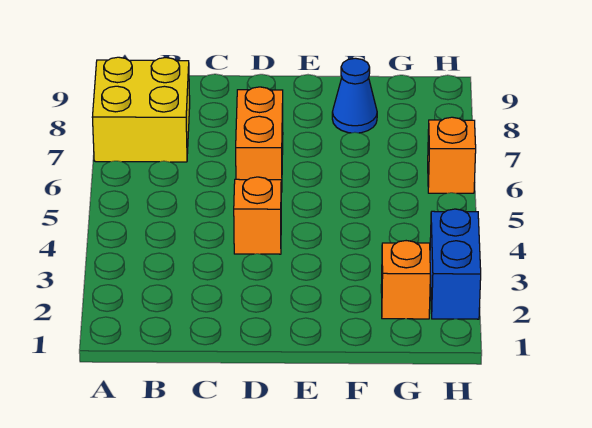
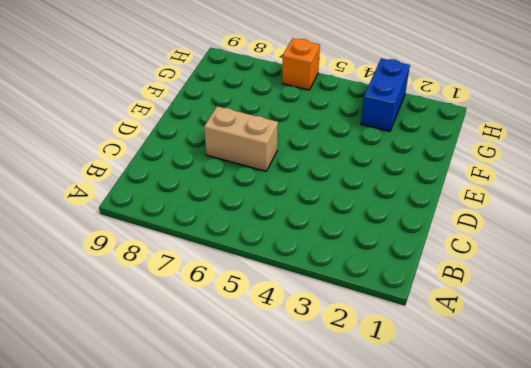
tan brick D6:D7 level 1 -> orange brick D6:D7 level 1
blue brick G3:H3 level 1 -> blue brick H2:H3 level 1
none -> yellow brick A7:B8 level 1
none -> orange brick D4 level 1

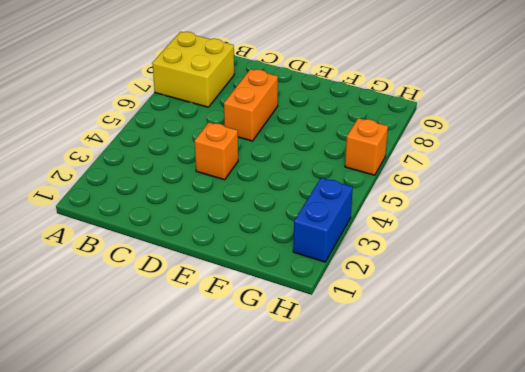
none -> blue cone F8 level 1
none -> orange brick G2 level 1

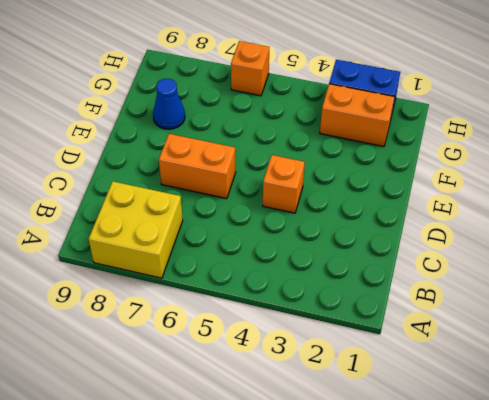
orange brick G2:G3 level 1 -> orange brick G2 level 1

